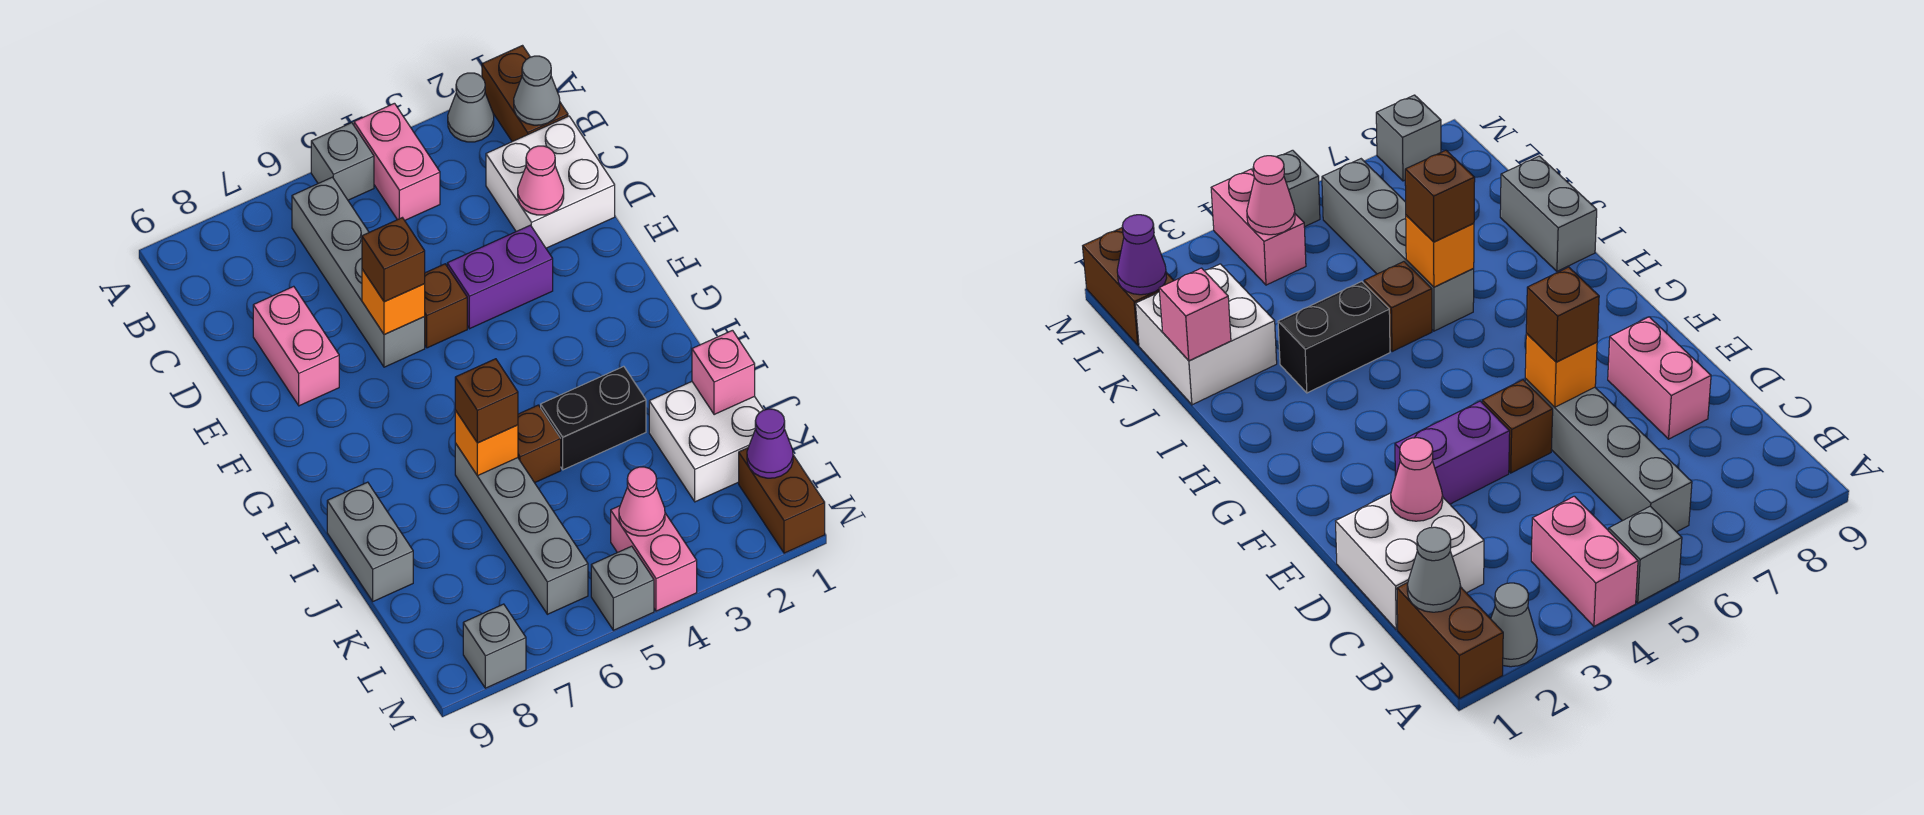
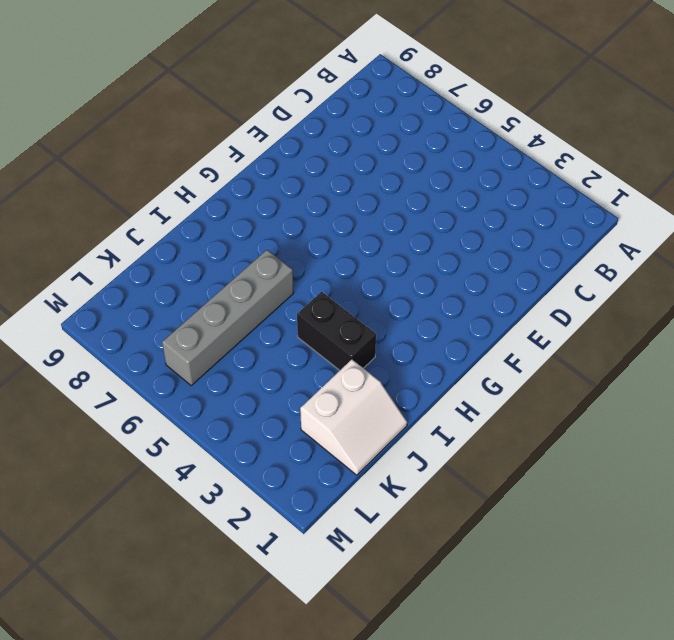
white slope J1:K2 level 1 top 2 -> white brick J1:K2 level 1
none -> brown brick A1:B1 level 1
none -> grey cone A2 level 1
none -> pink brick A4:B4 level 1

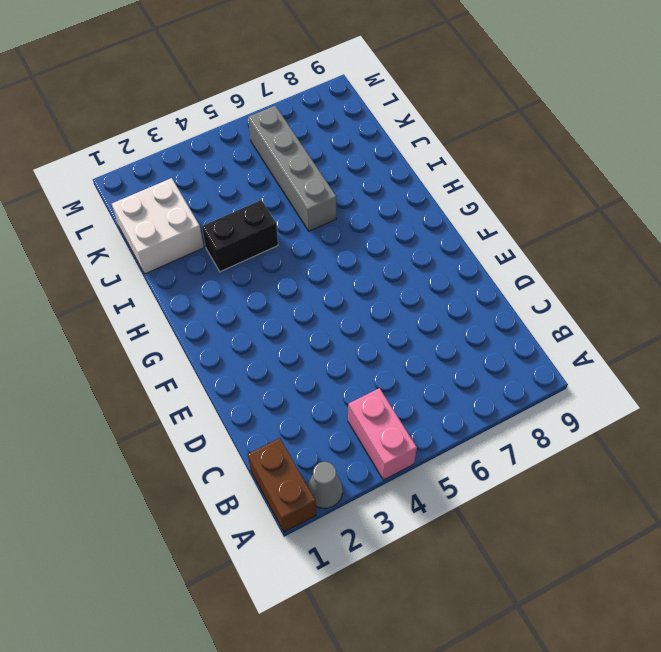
none -> grey brick A5 level 1
none -> grey brick B6:E6 level 1
none -> white brick C1:D2 level 1

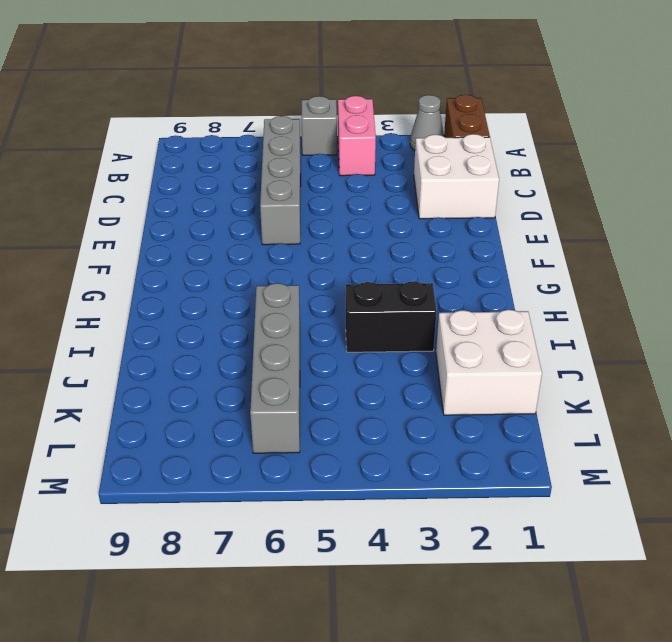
none -> pink brick D8:E8 level 1
none -> purple brick E3:E4 level 1
none -> brown brick E5 level 1

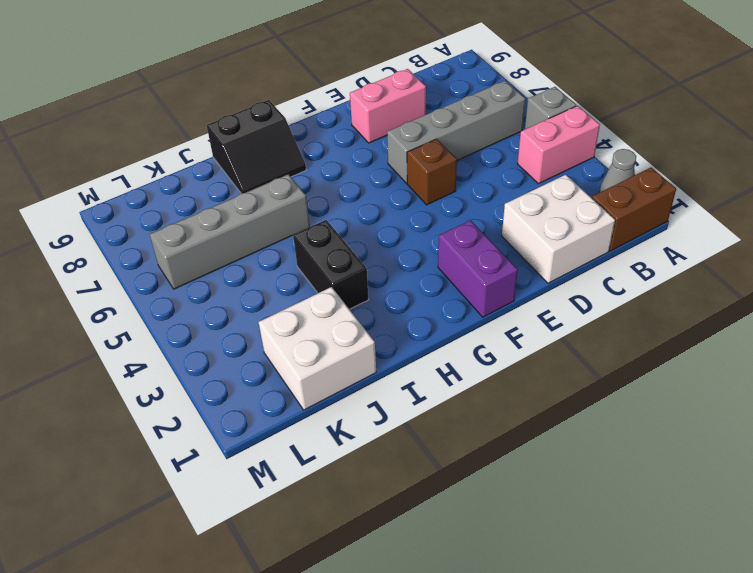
purple brick F1:F2 level 1 -> purple brick E3:E4 level 1
black slope H8:I9 level 1 top 9 -> grey brick I9:J9 level 1
none -> brown brick I5 level 1
none -> brown brick L1:M1 level 1
none -> pink brick L4:M4 level 1

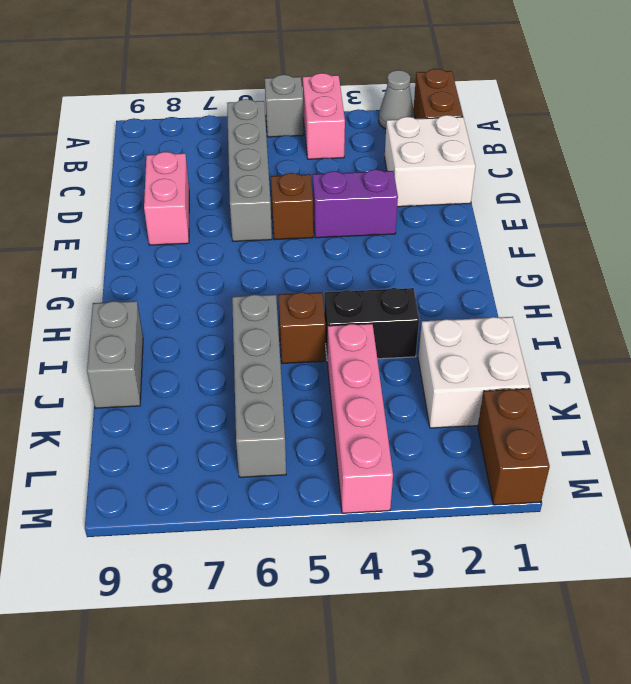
pink brick J4:M4 level 1 -> pink brick L4:M4 level 1
none -> grey brick M5 level 1
none -> grey brick M8 level 1
none -> grey cone B1 level 2

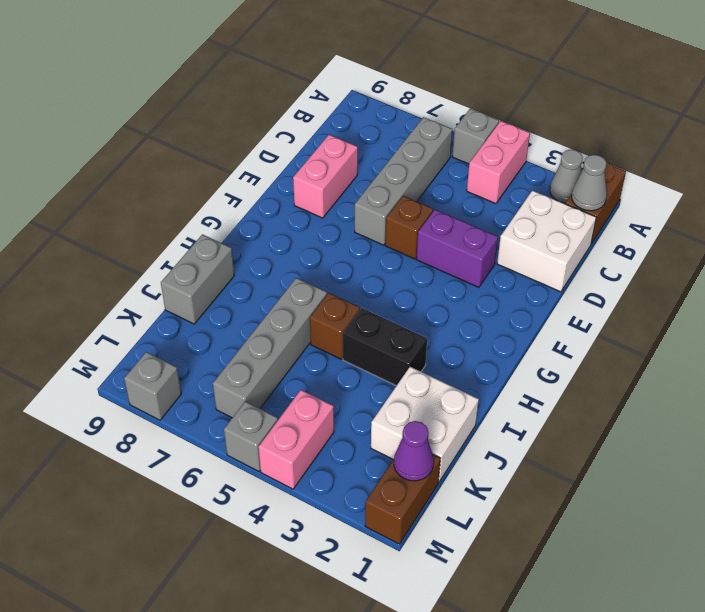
none -> pink cone D2 level 2
none -> orange brick E6 level 2
none -> orange brick I6 level 2

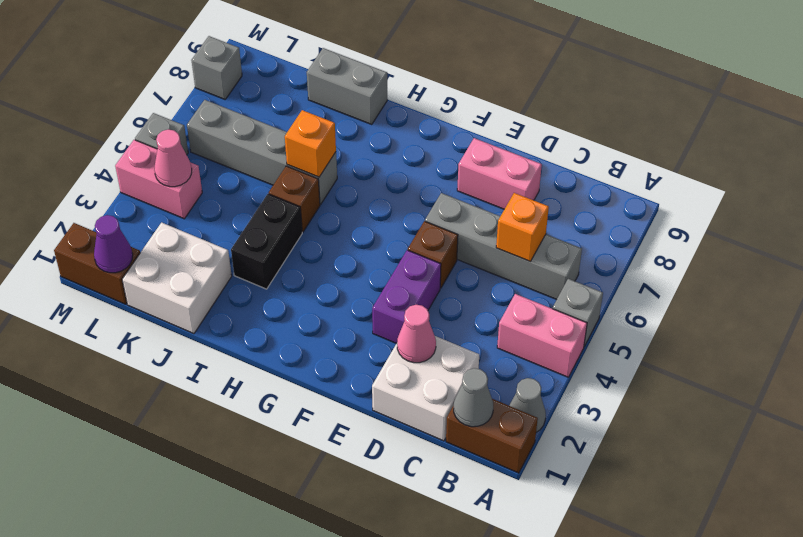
orange brick C6 level 2 -> orange brick E6 level 2
none -> pink brick J1 level 2
none -> brown brick E6 level 3
none -> brown brick I6 level 3

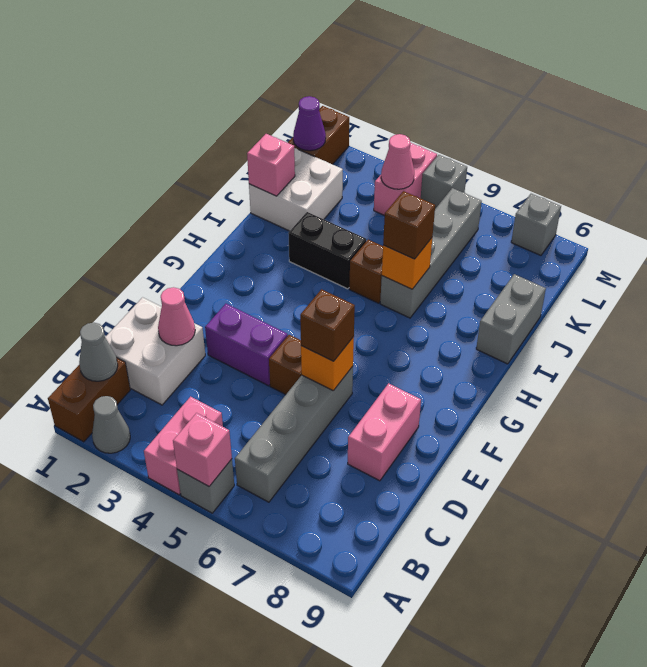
pink brick A5 level 2 -> none

